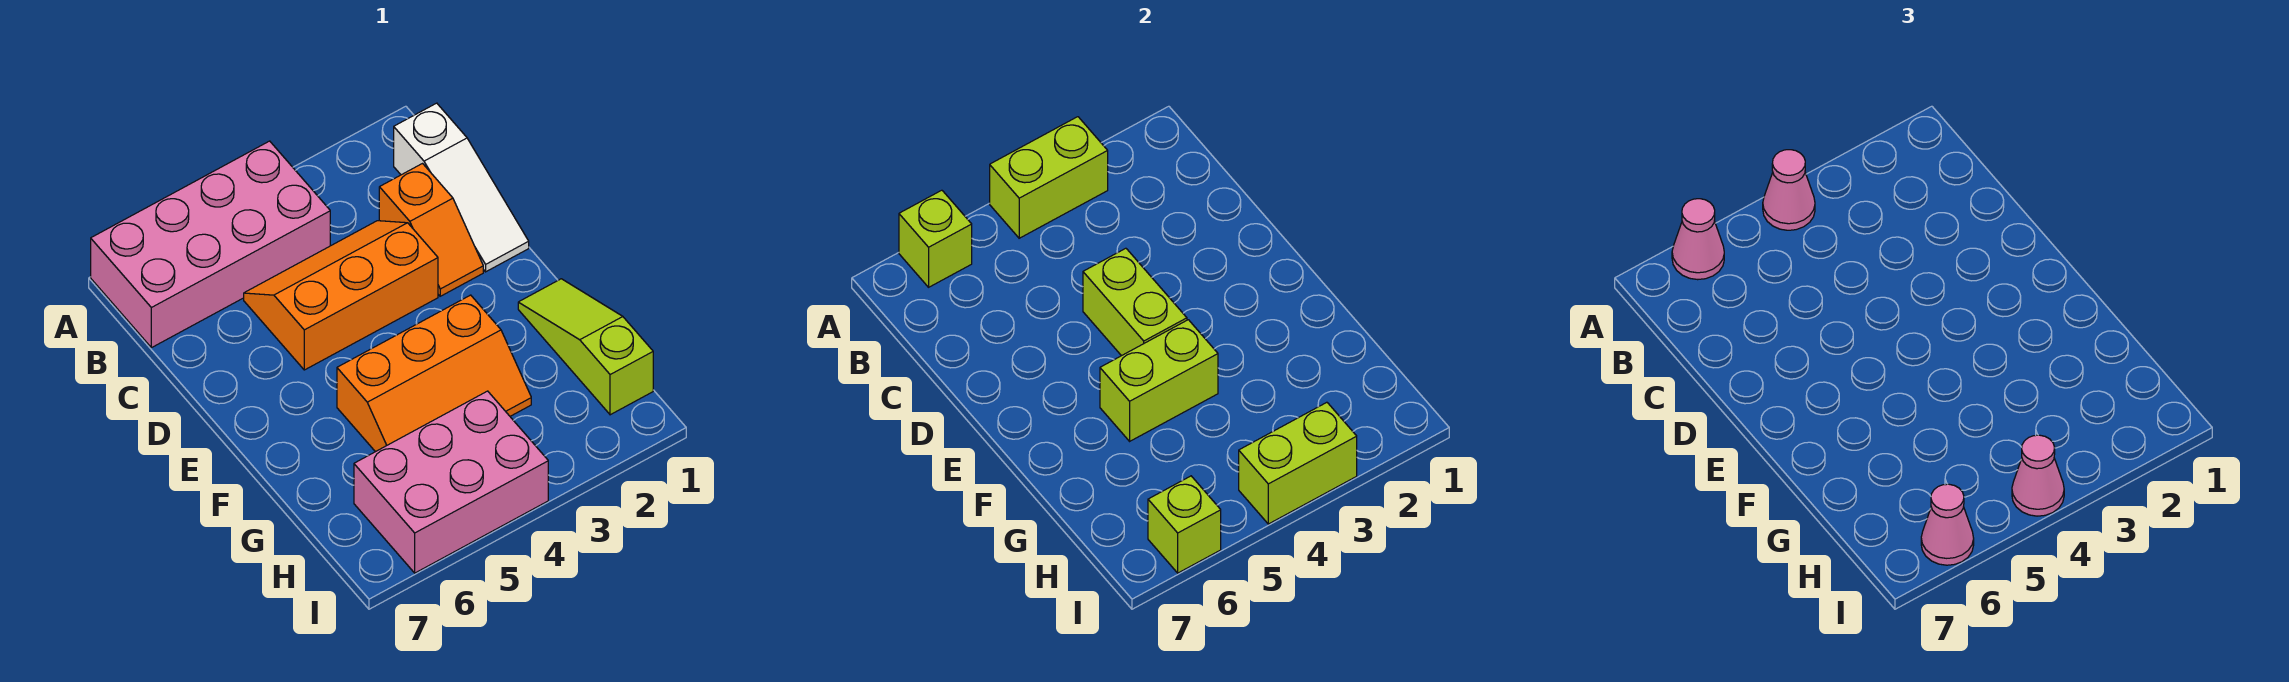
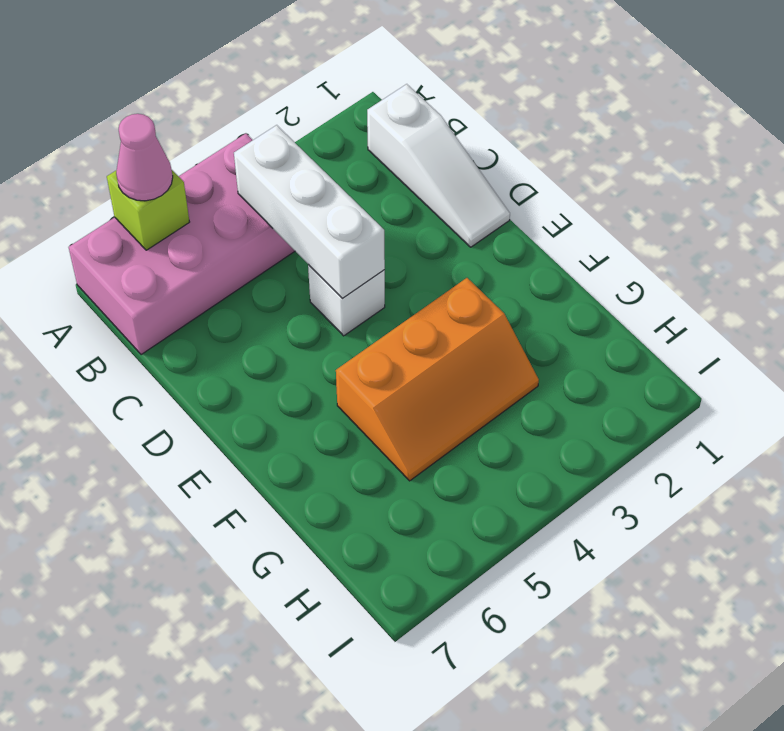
white brick B4:D4 level 2 -> lime brick D4:E4 level 2
white brick D4 level 1 -> orange slope C3:D5 level 1 top D
none -> orange slope C2:D2 level 1 top C
none -> lime slope F1:H1 level 1 top H
none -> pink brick H4:I6 level 1

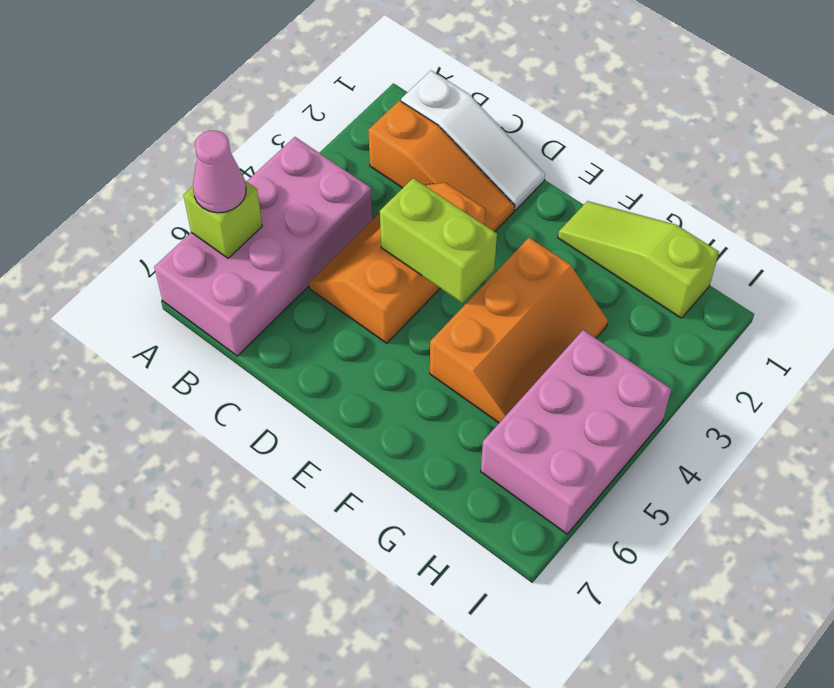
orange slope B2:D2 level 1 top B -> orange slope C2:D2 level 1 top C
none -> lime brick A3:A4 level 2
none -> lime brick F4:F5 level 2
none -> lime brick I3:I4 level 2

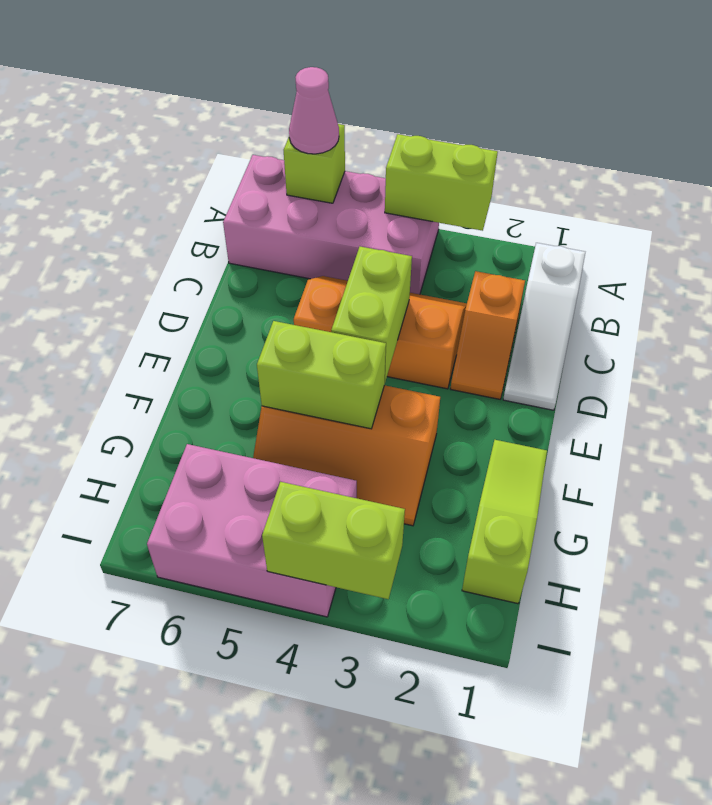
none -> lime brick I6 level 2
none -> pink cone A4 level 3
none -> pink cone I4 level 3

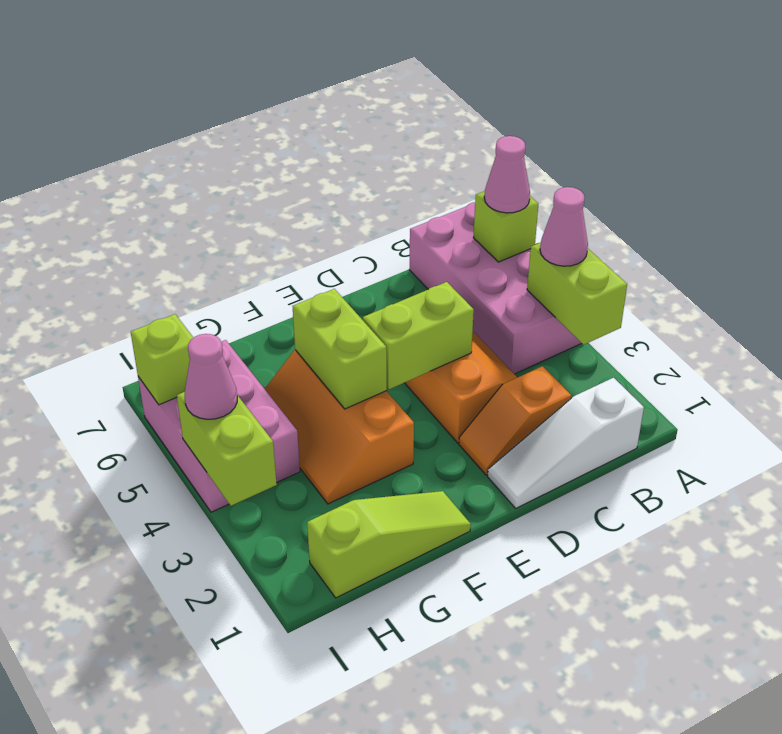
none -> pink cone I6 level 3

